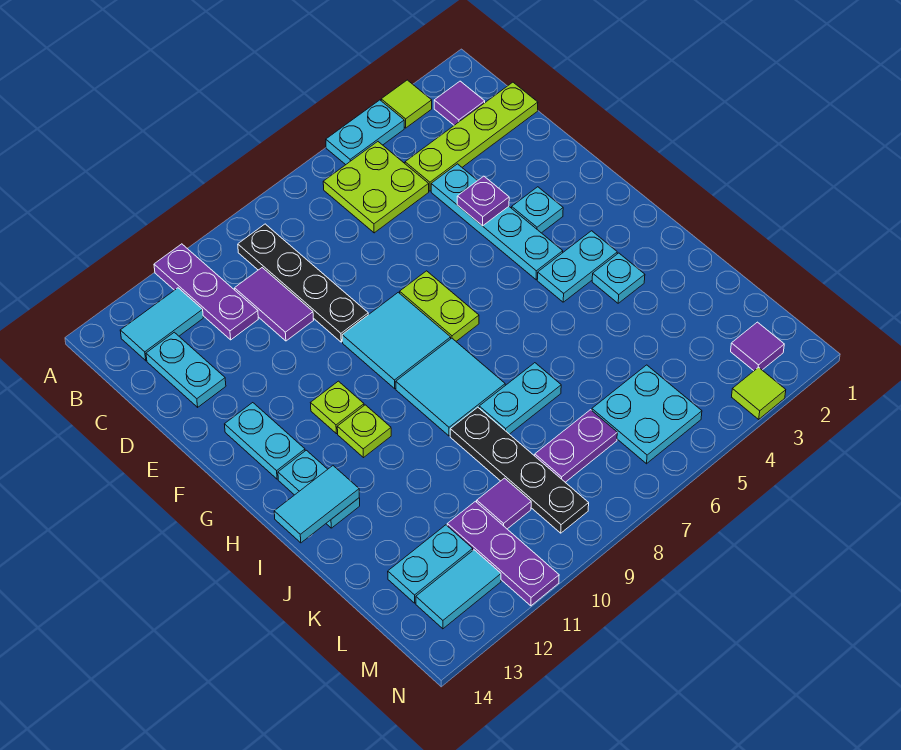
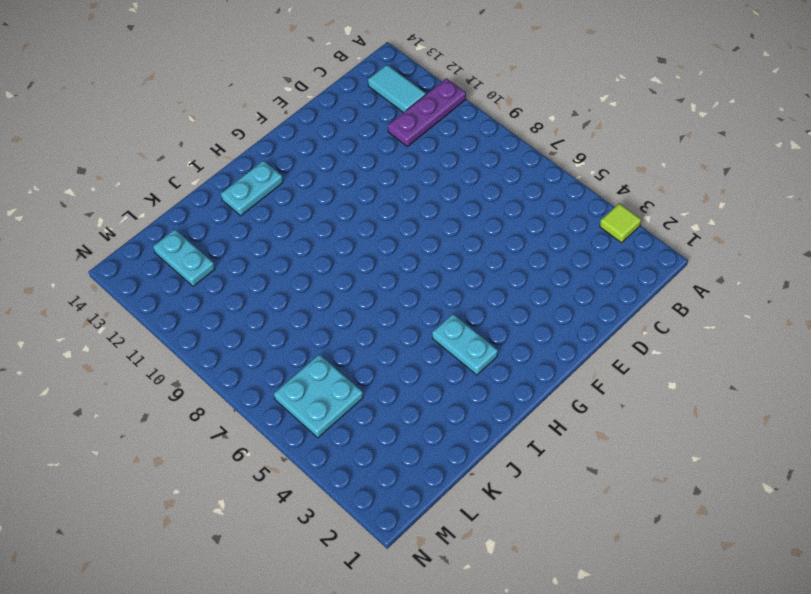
none -> cyan plate A4:A5 level 1
none -> purple tile B2 level 1
none -> lime plate B5:C6 level 1
none -> black plate B9:E9 level 1

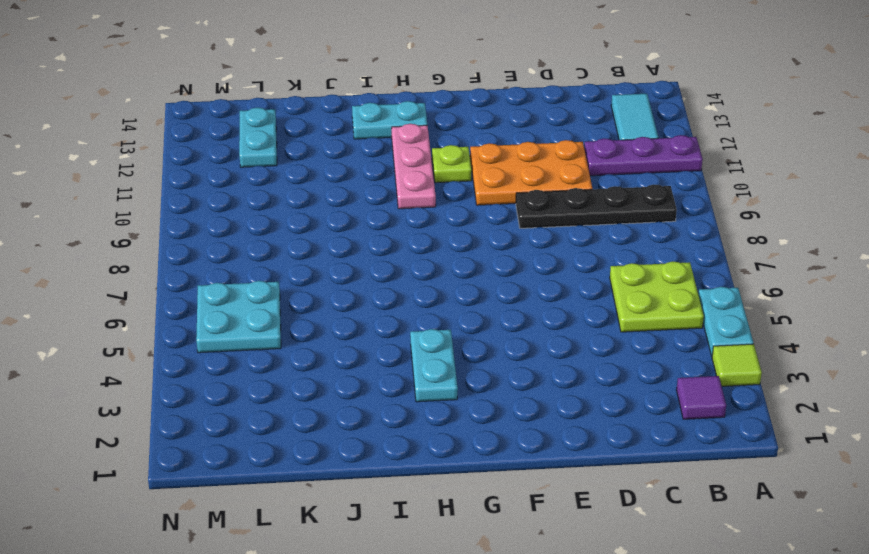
orange plate D10:F11 level 1 -> purple tile C10:D10 level 1
pink plate H10:H12 level 1 -> lime plate H11 level 1
none -> lime plate C1:C4 level 1
none -> cyan plate C13:D13 level 1
none -> cyan plate D4:G4 level 1
none -> cyan plate F3 level 1

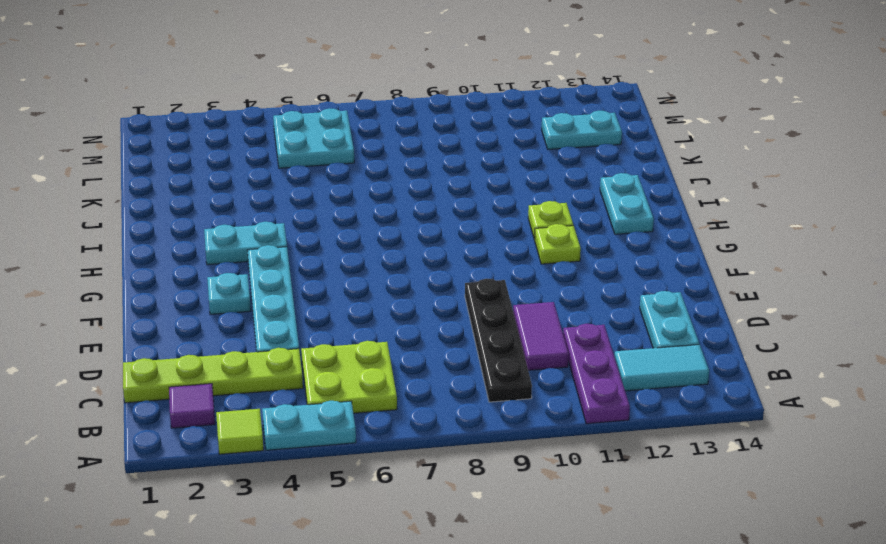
none -> lime plate F7:G7 level 1
none -> cyan tile F8:G9 level 1
none -> cyan plate F13:G13 level 1
none -> cyan tile H8:I9 level 1

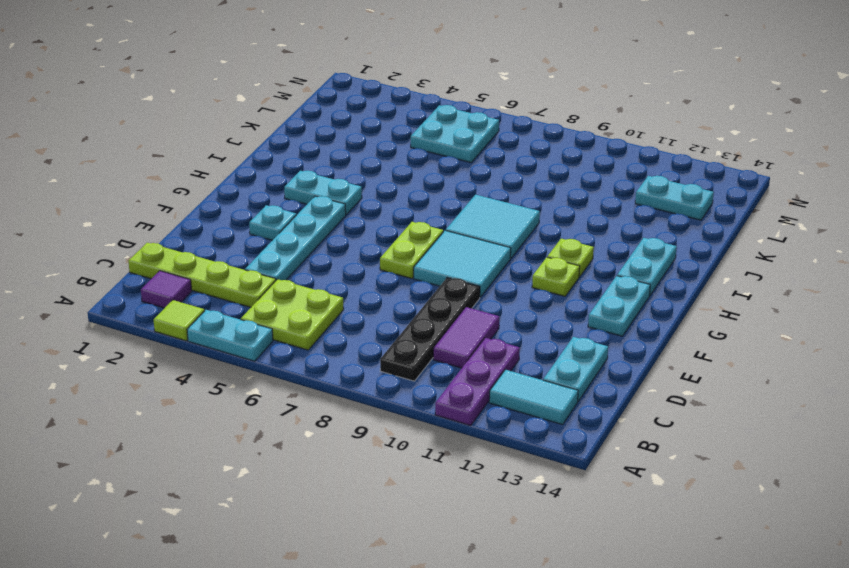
none -> cyan plate I3 level 1
none -> cyan plate J7:J8 level 1
none -> black plate J9:M9 level 1
none -> purple plate L7:L8 level 1

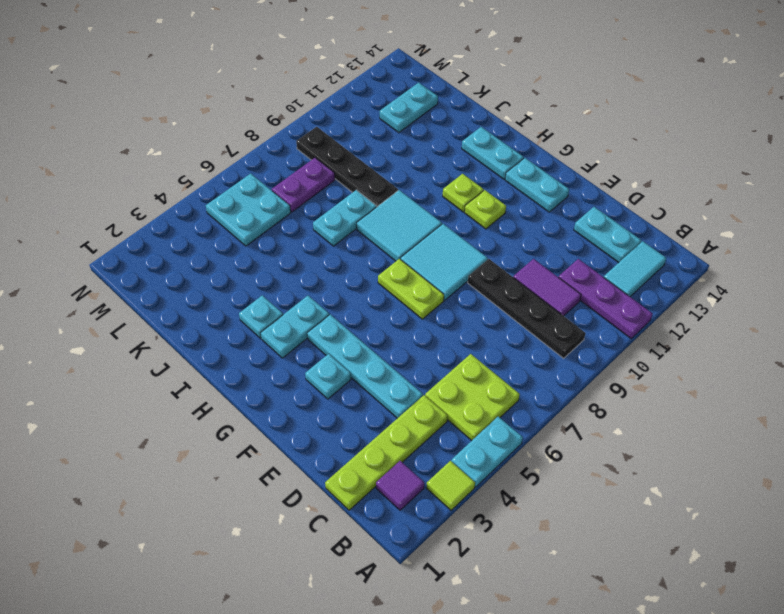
none -> purple tile L10 level 1
none -> purple plate L11:N11 level 1
none -> purple tile M2 level 1
none -> cyan tile M12:M13 level 1

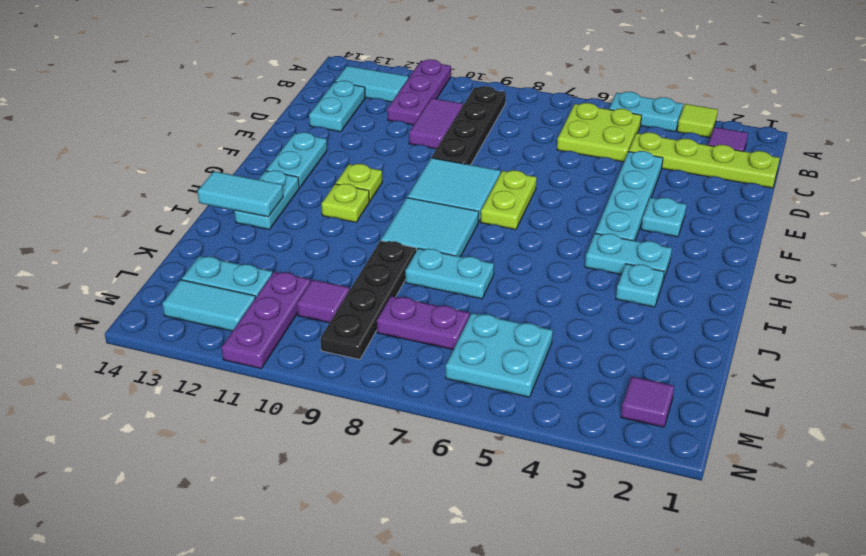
none -> lime tile N3 level 1
none -> purple plate E4 level 2

